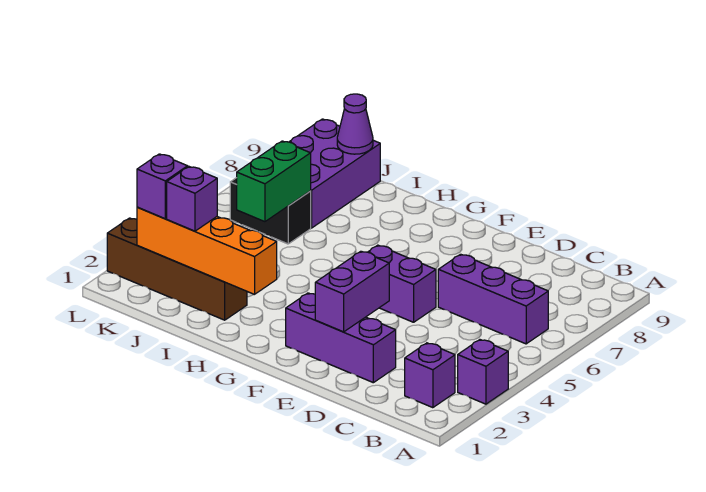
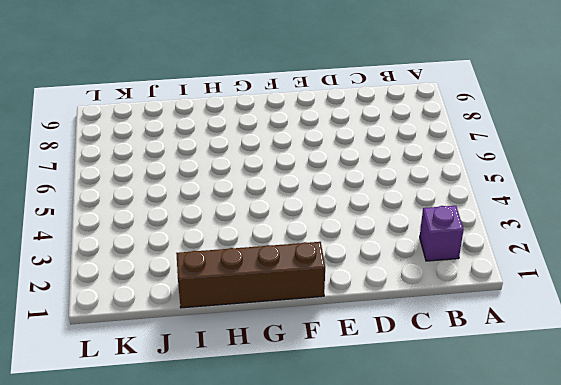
brown brick F1:I1 level 1 -> brown brick I2:L2 level 1
none -> purple brick A3 level 1
none -> purple brick B6:D6 level 1
none -> purple brick D2:F2 level 1

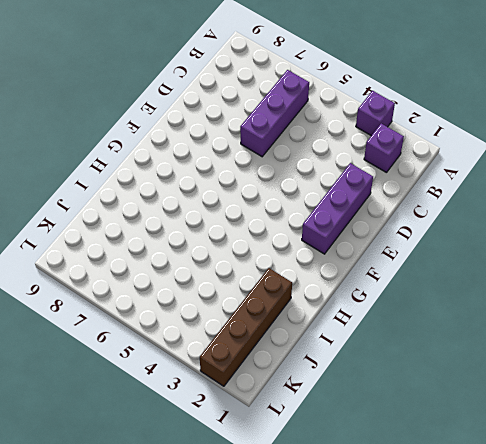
none -> purple brick E5:F5 level 1
none -> black brick J6:K6 level 1
none -> purple brick J7:K9 level 1

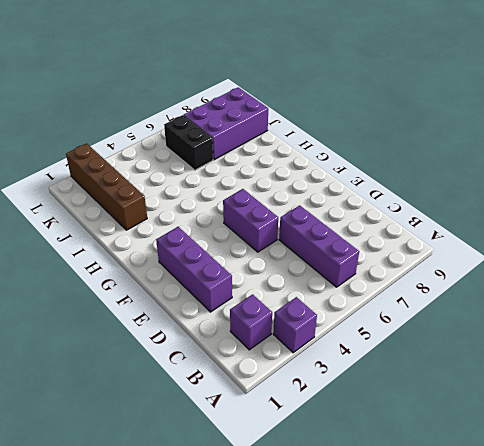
none -> purple brick E2:E3 level 2
none -> orange brick H2:K2 level 2
none -> green brick J5:J6 level 2

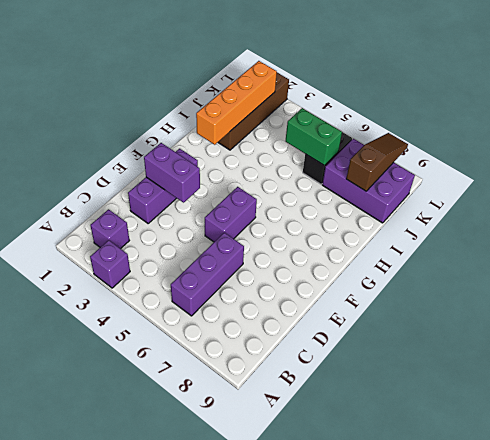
brown slope J8:L8 level 2 top J -> none
none -> purple cone J9 level 2
none -> purple brick J2 level 3
none -> purple brick K2 level 3

